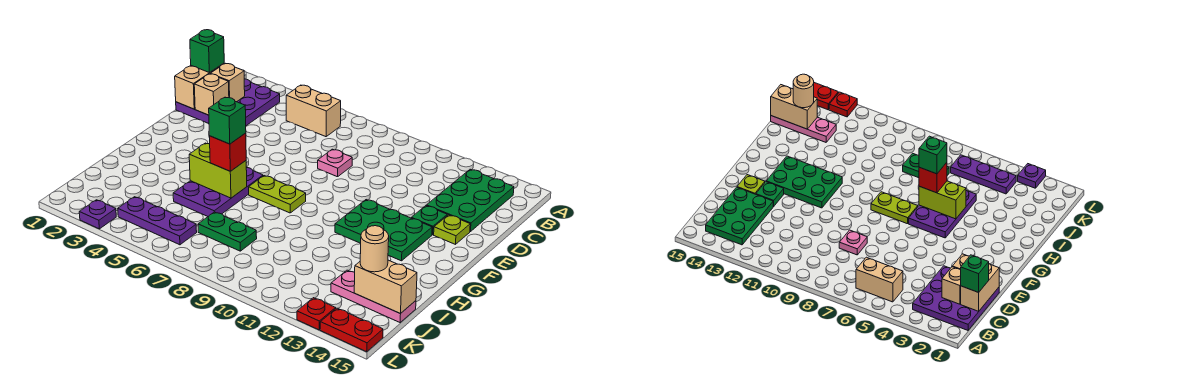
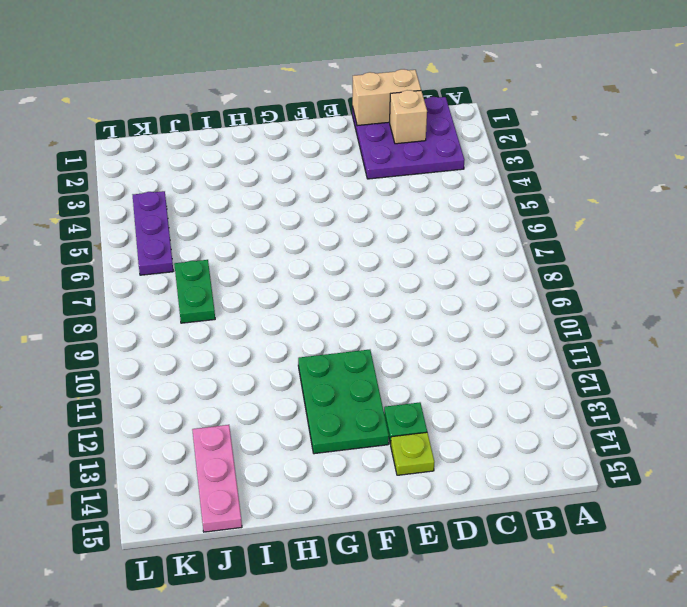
none -> tan brick B5:B6 level 1
none -> green plate B13:D14 level 1
none -> pink plate D8 level 1

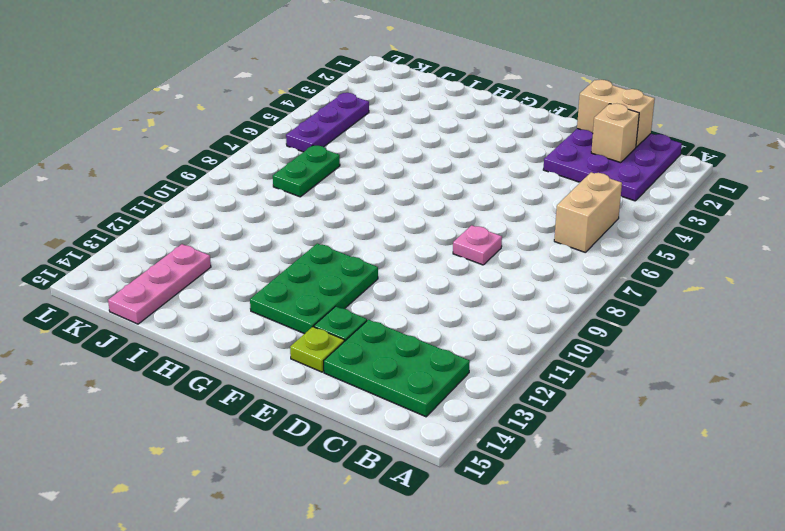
none -> purple plate G5:I6 level 1
none -> lime plate G7:G8 level 1
none -> purple plate L3 level 1

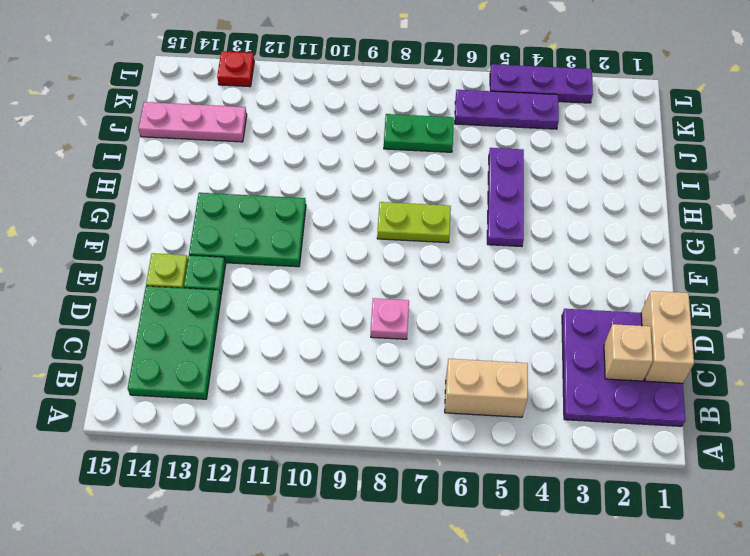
purple plate G5:I5 level 1 -> purple plate G5:I6 level 1
purple plate L3:L5 level 1 -> purple plate L3 level 1
none -> red plate L14:L15 level 1
none -> tan brick D2 level 2
none -> lime brick H5:H6 level 2

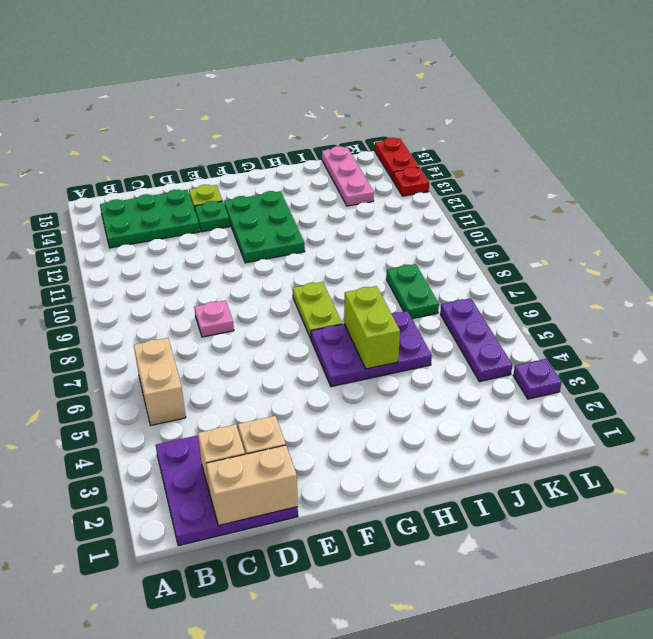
none -> tan brick J14:J15 level 2
none -> green brick C1 level 3
none -> red brick H6 level 3

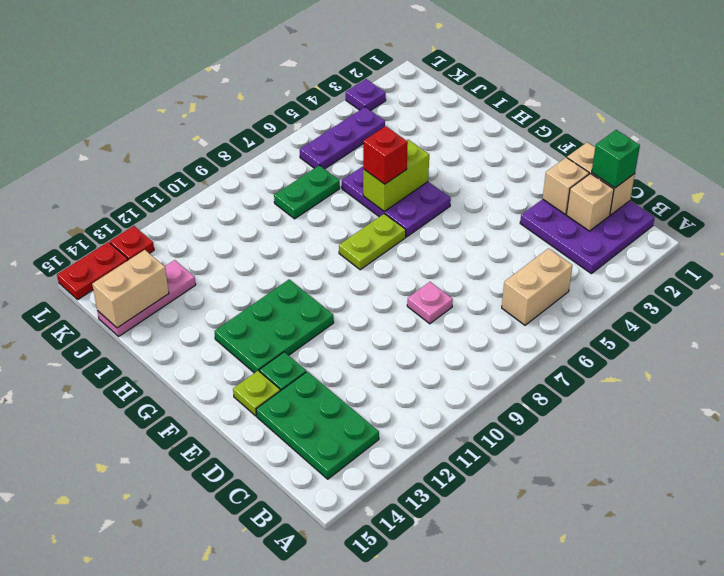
none -> tan round brick J14 level 3
none -> green brick H6 level 4

